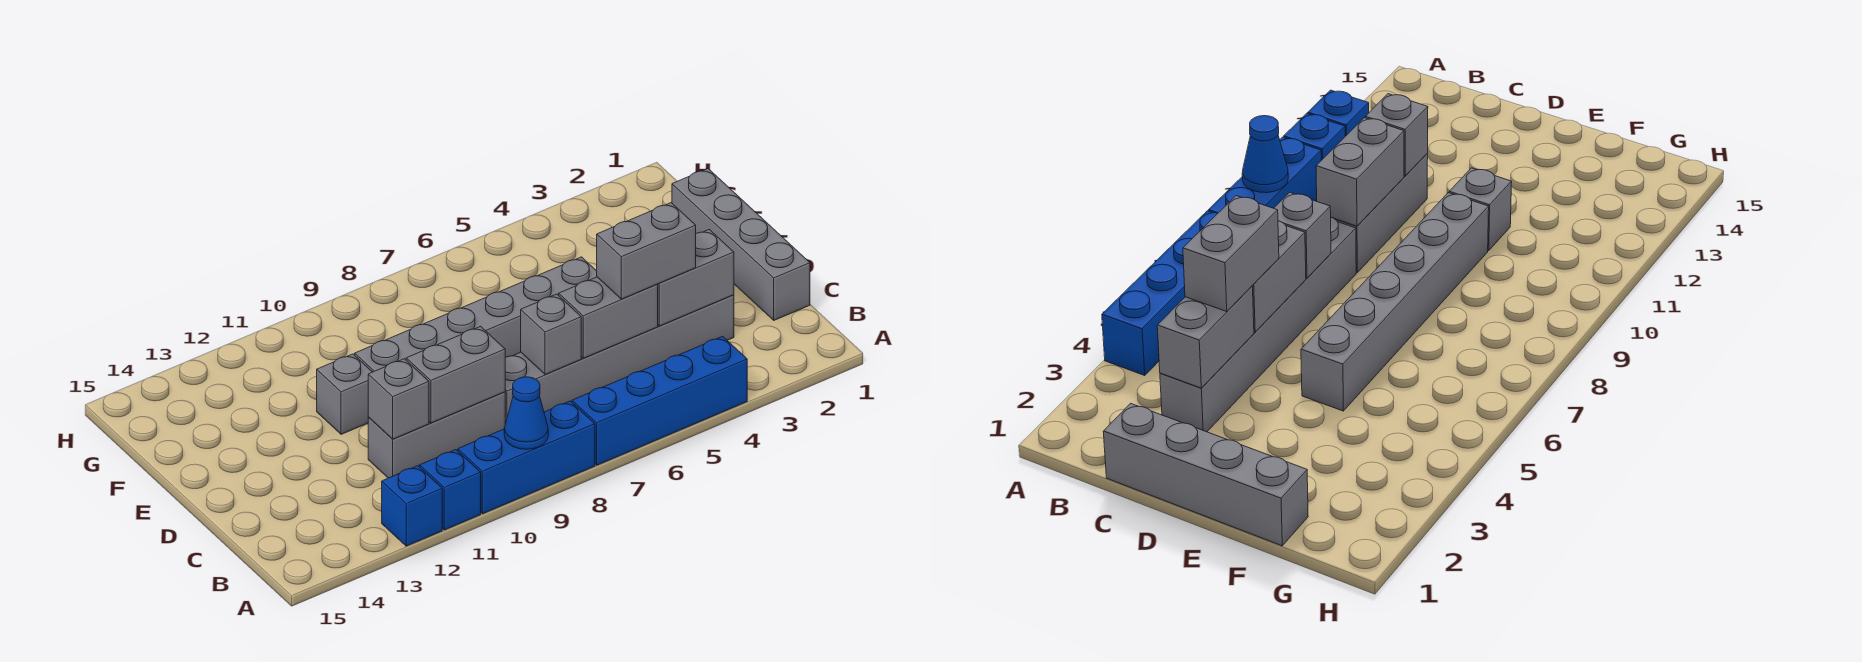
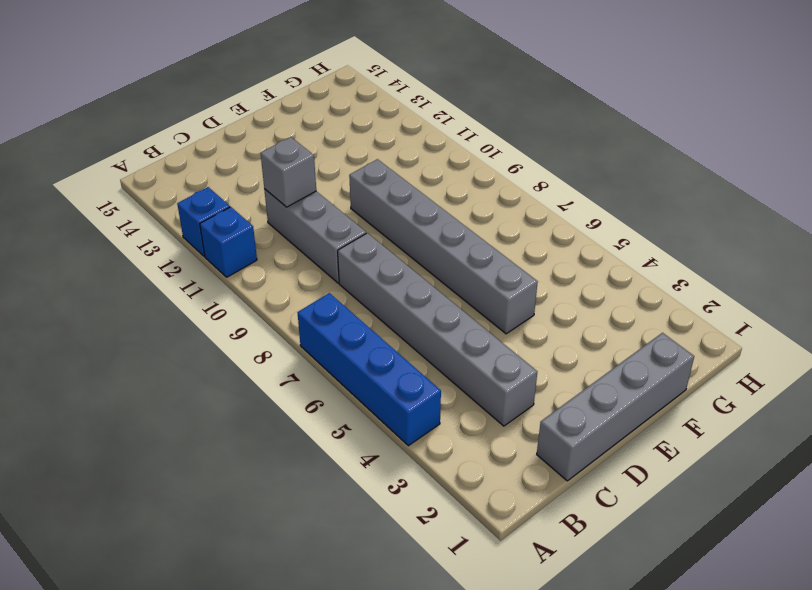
none -> blue brick A8:A10 level 1
none -> grey brick E11 level 1
none -> blue cone A9 level 2

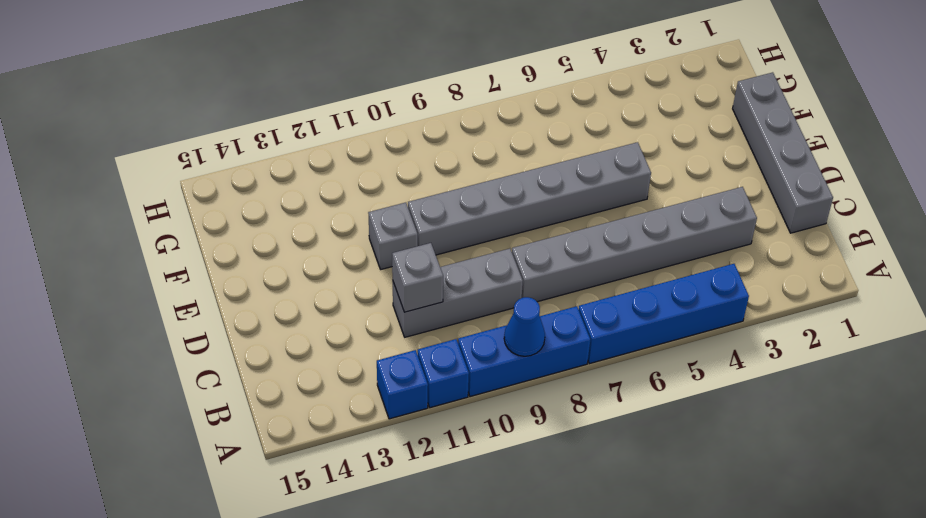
none -> grey brick C3:C4 level 2
none -> grey brick C5:C6 level 2
none -> grey brick C7 level 2

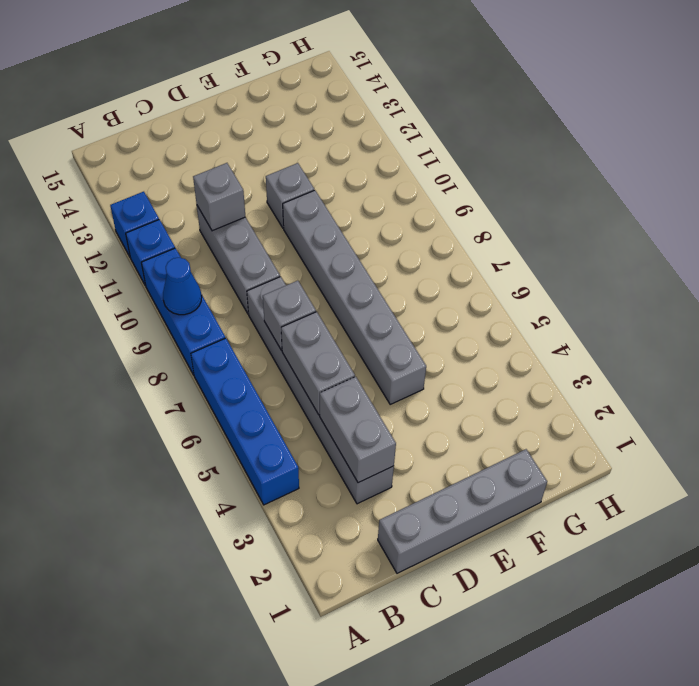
none -> grey brick C9:C10 level 2
none -> grey brick C4:C5 level 3

